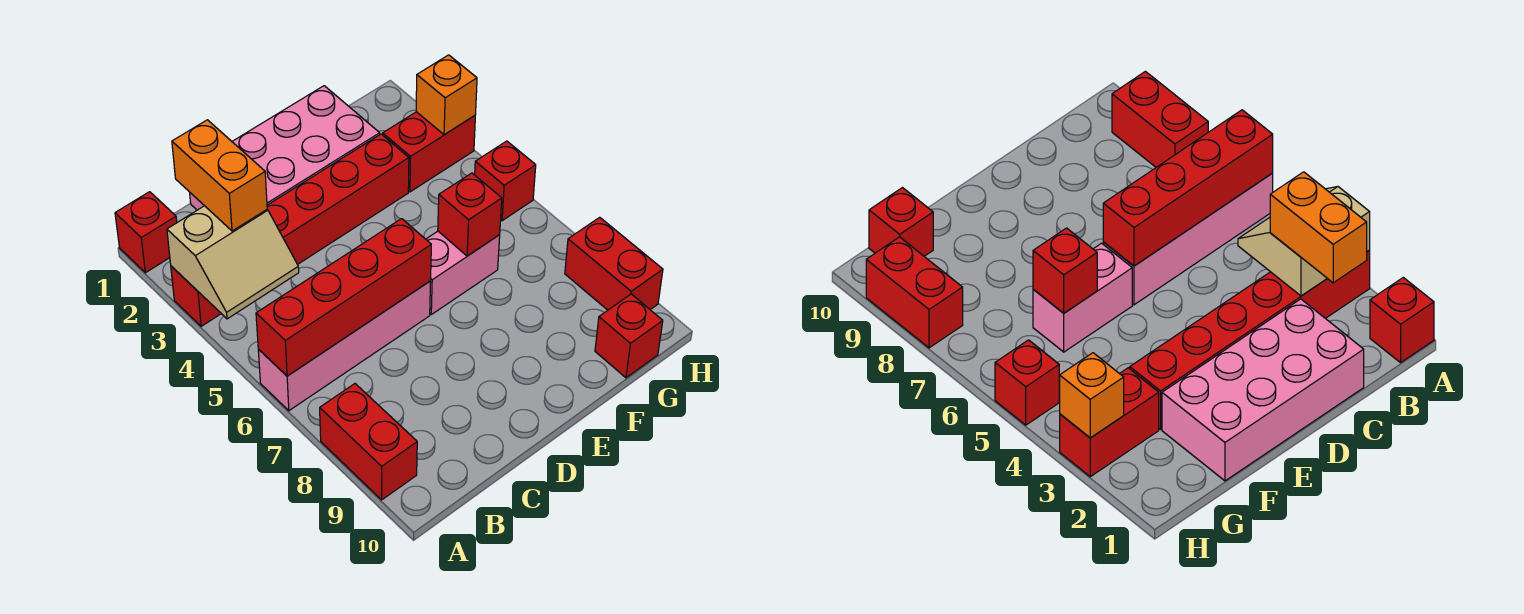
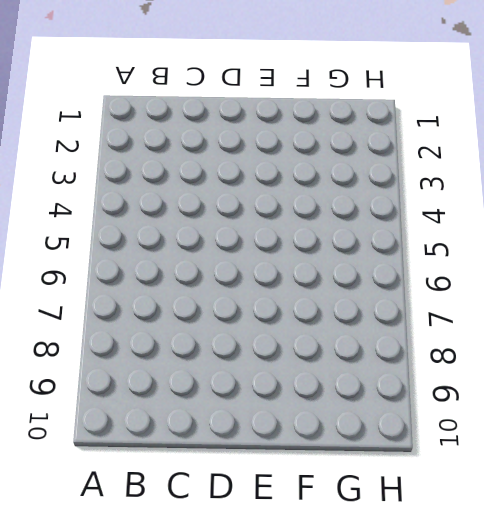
none -> red brick A1 level 1
none -> red brick A3:F3 level 1
none -> pink brick A6:D6 level 1

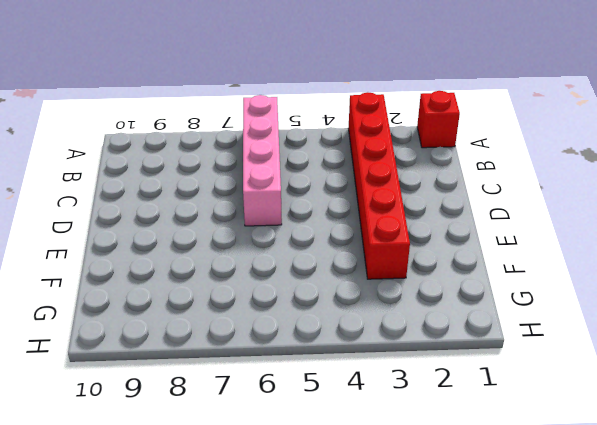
none -> red brick A8:A9 level 1
none -> pink brick C1:F2 level 1
none -> pink brick E6:F6 level 1

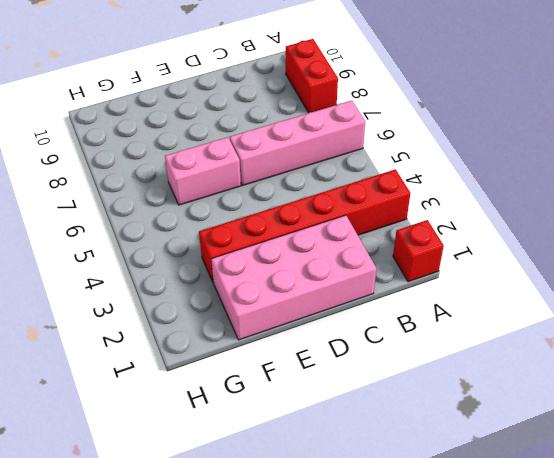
none -> red brick G3:H3 level 1
none -> red brick G10 level 1
none -> red brick H5 level 1

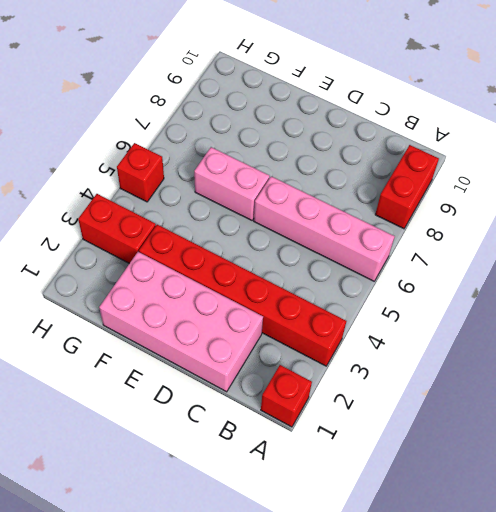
none -> red brick G10 level 1
none -> red brick H8:H9 level 1
none -> tan slope A3:B4 level 2 top 3

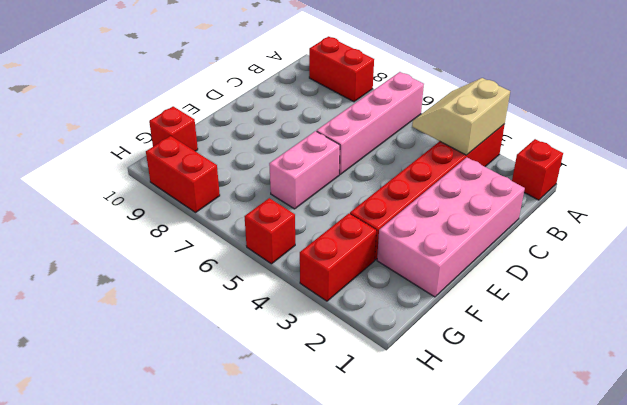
none -> red brick A6:D6 level 2
none -> red brick F6 level 2
none -> orange brick H3 level 2

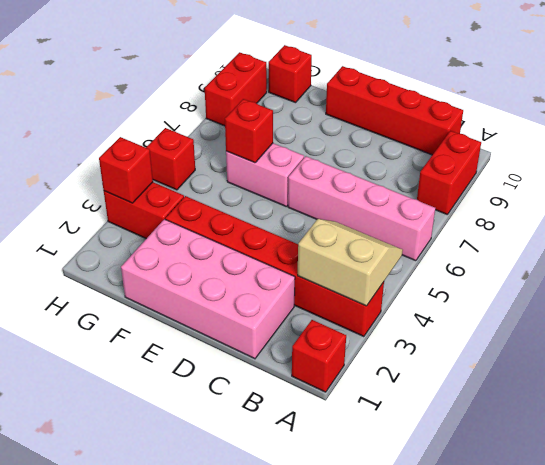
red brick B10:E10 level 1 -> red brick A6:D6 level 2
red brick H3 level 2 -> orange brick H3 level 2
none -> orange brick B2:B3 level 3

